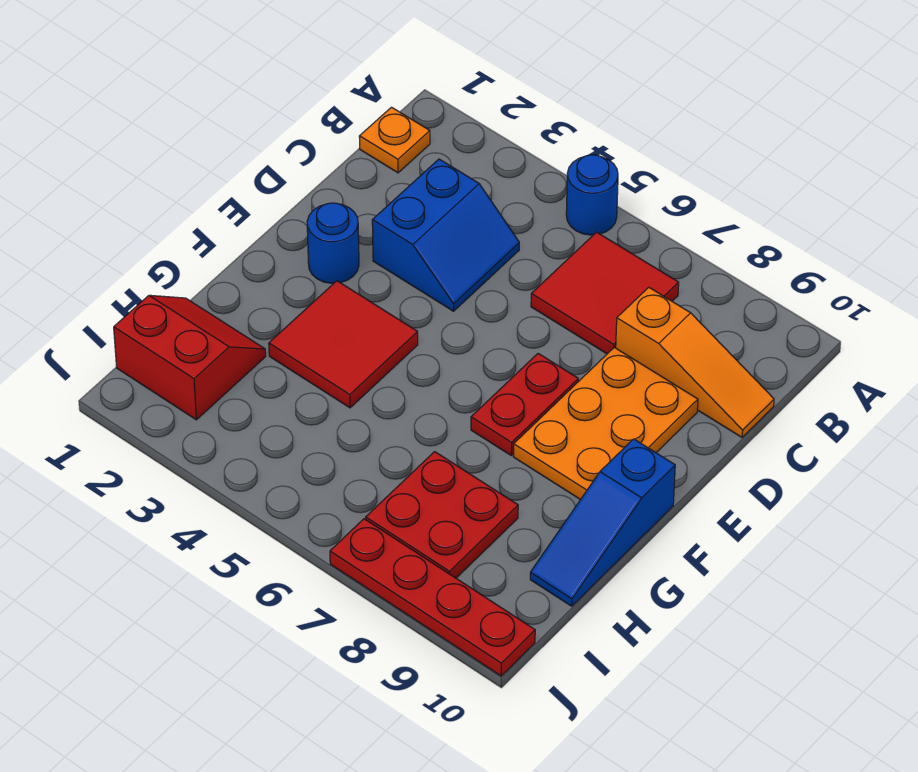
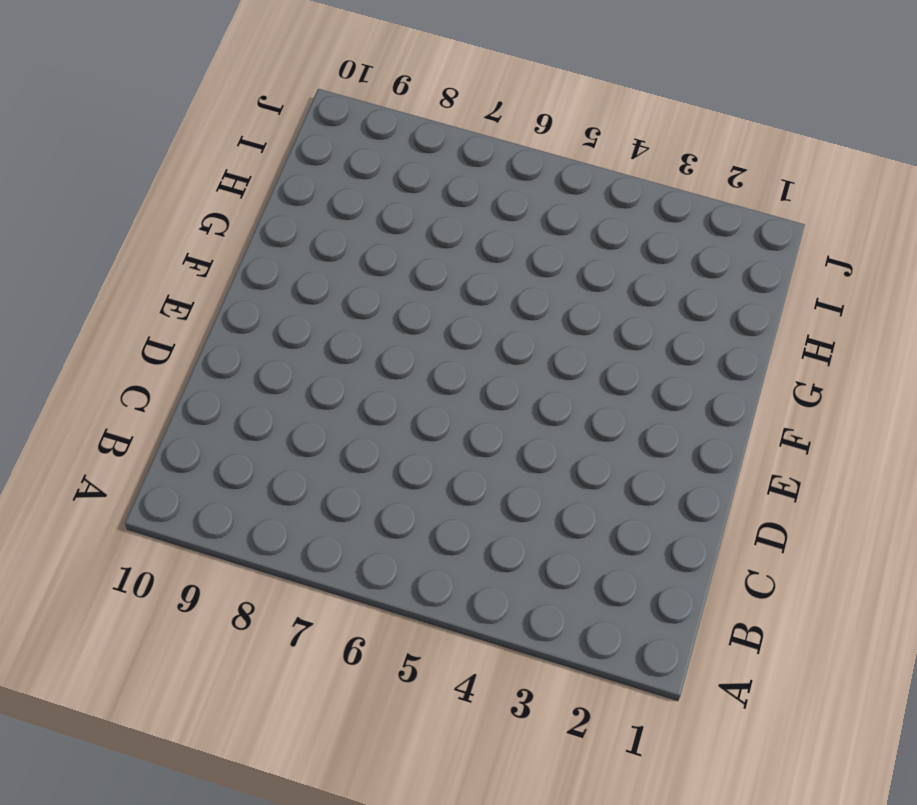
none -> blue round brick A5 level 1
none -> orange plate B1 level 1
none -> red tile B6:C7 level 1

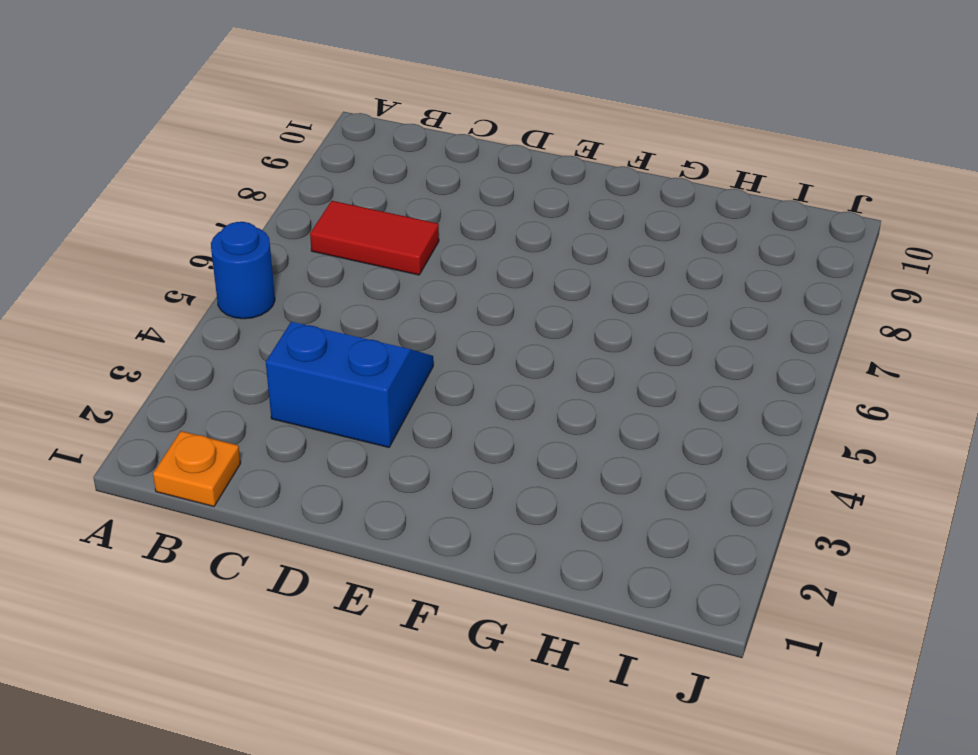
red tile B7:C7 level 1 -> red tile B6:C7 level 1
none -> orange slope C8:C10 level 1 top 8
none -> orange plate D8:F9 level 1
none -> blue round brick E2 level 1

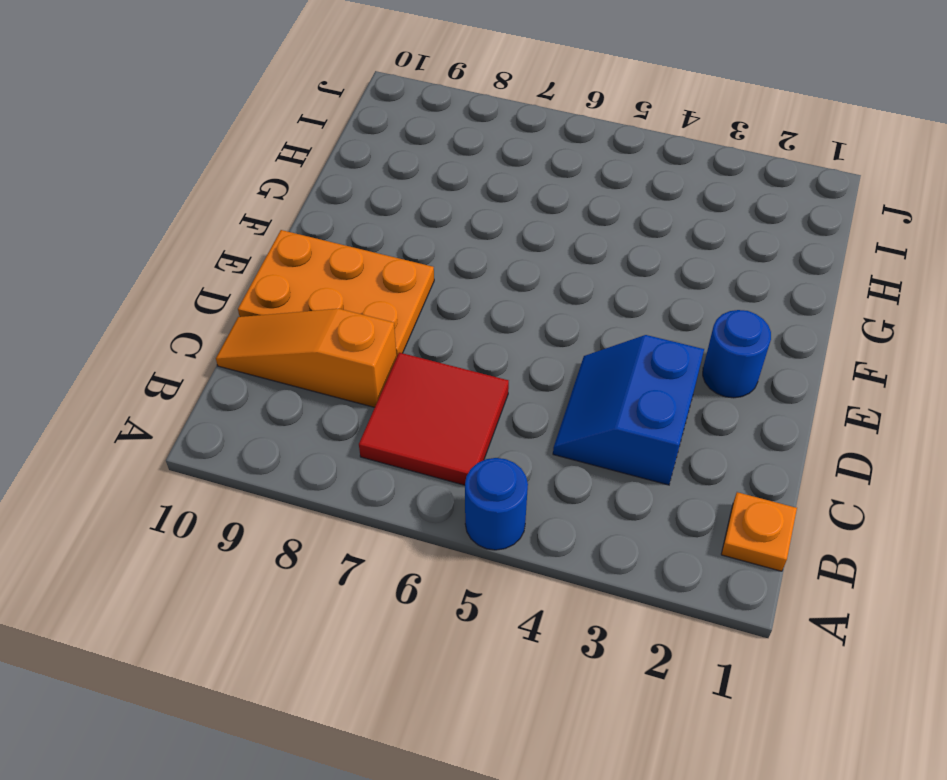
orange plate D8:E10 level 1 -> orange plate D8:F9 level 1
none -> red plate E7:F7 level 1
none -> red tile F3:G4 level 1
none -> blue slope F10:H10 level 1 top F

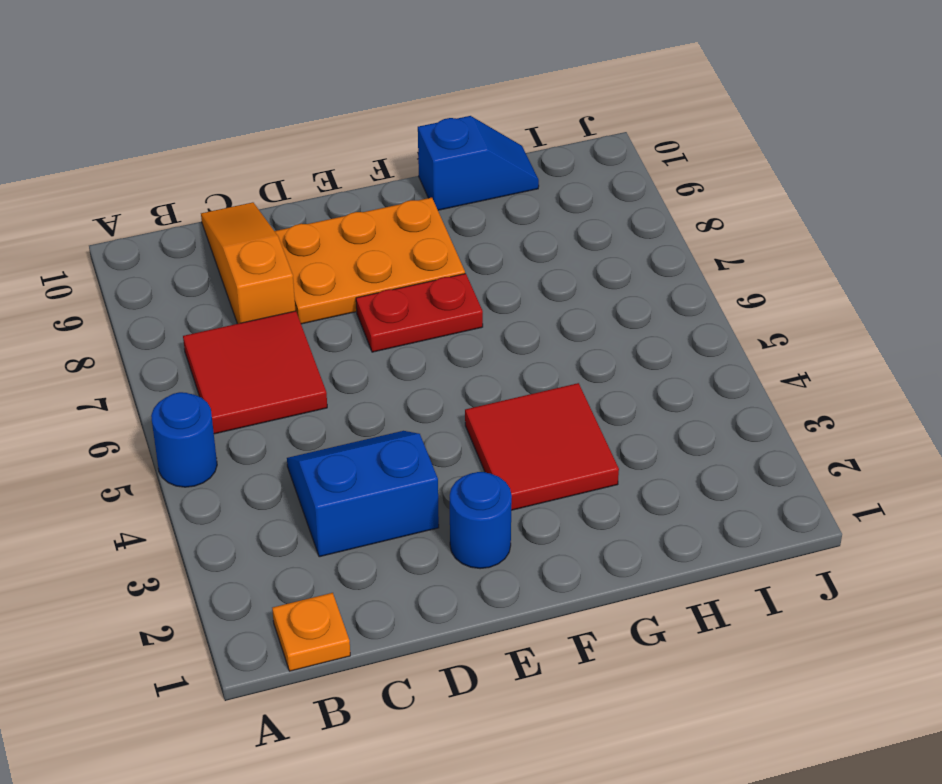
blue slope G10:H10 level 1 top G -> blue slope F10:H10 level 1 top F
none -> red slope H1:I2 level 1 top I
none -> red plate H7:I8 level 1
none -> red plate J7:J10 level 1

